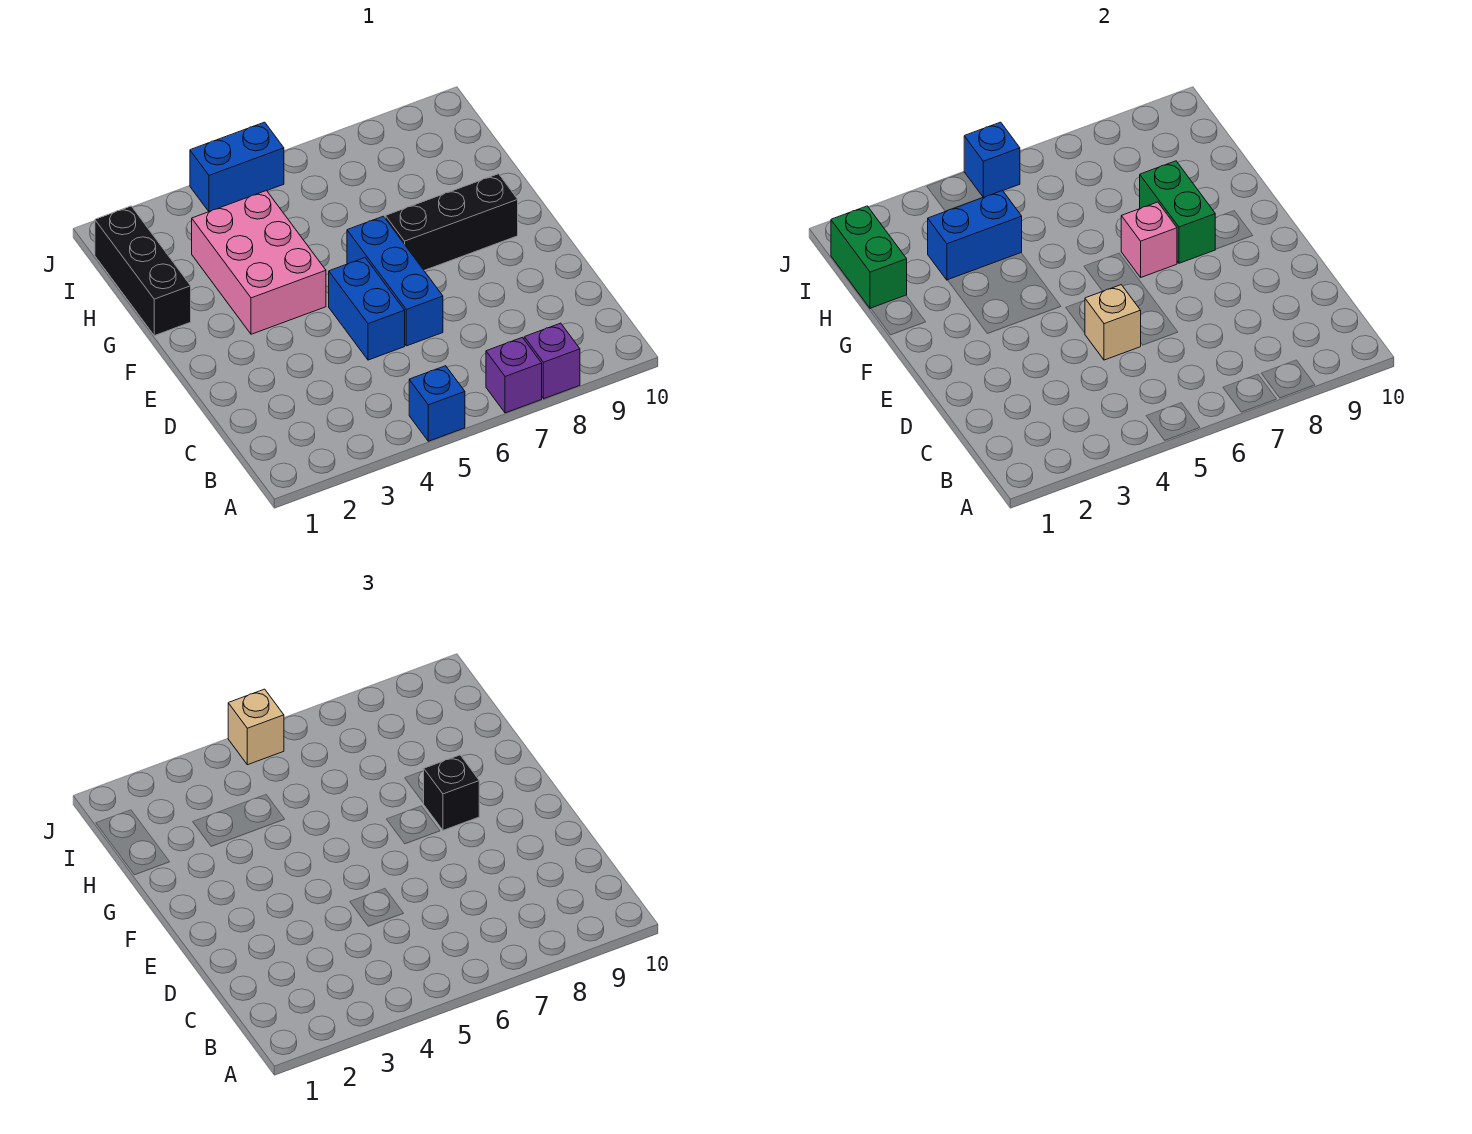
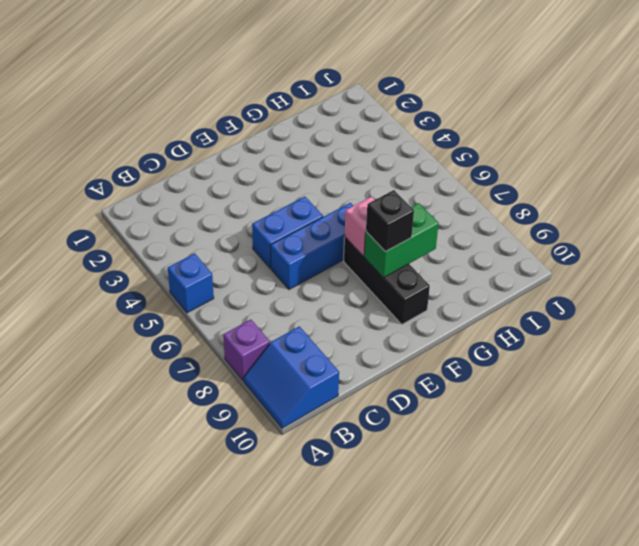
blue slope A9:B10 level 1 top B -> none
none -> purple brick A7 level 1
none -> pink brick F3:H4 level 1
none -> black brick G1:I1 level 1

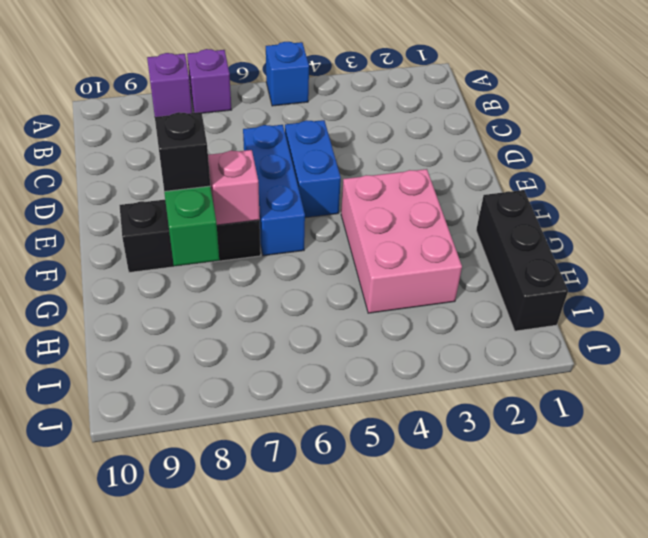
none -> blue brick J4:J5 level 1
none -> tan brick D5 level 2
none -> green brick H1:I1 level 2

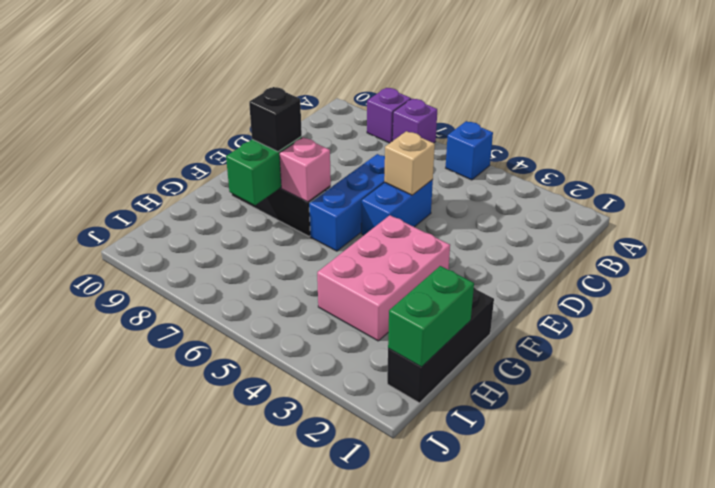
none -> blue brick J4:J5 level 1
none -> blue brick H3:H4 level 2
none -> blue brick J5 level 2

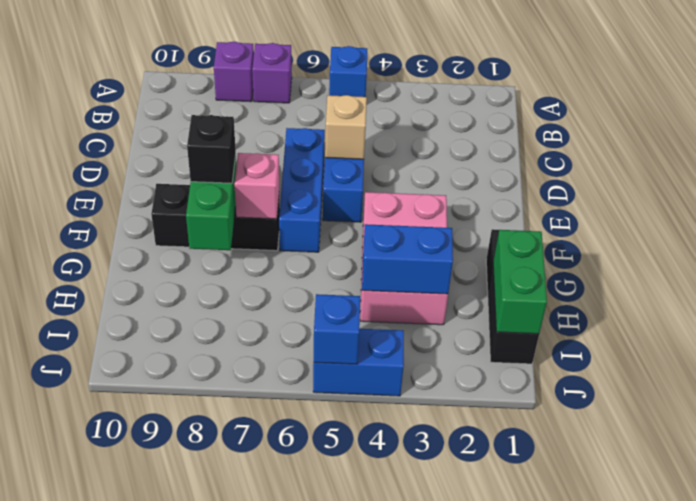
none -> tan brick J5 level 3

